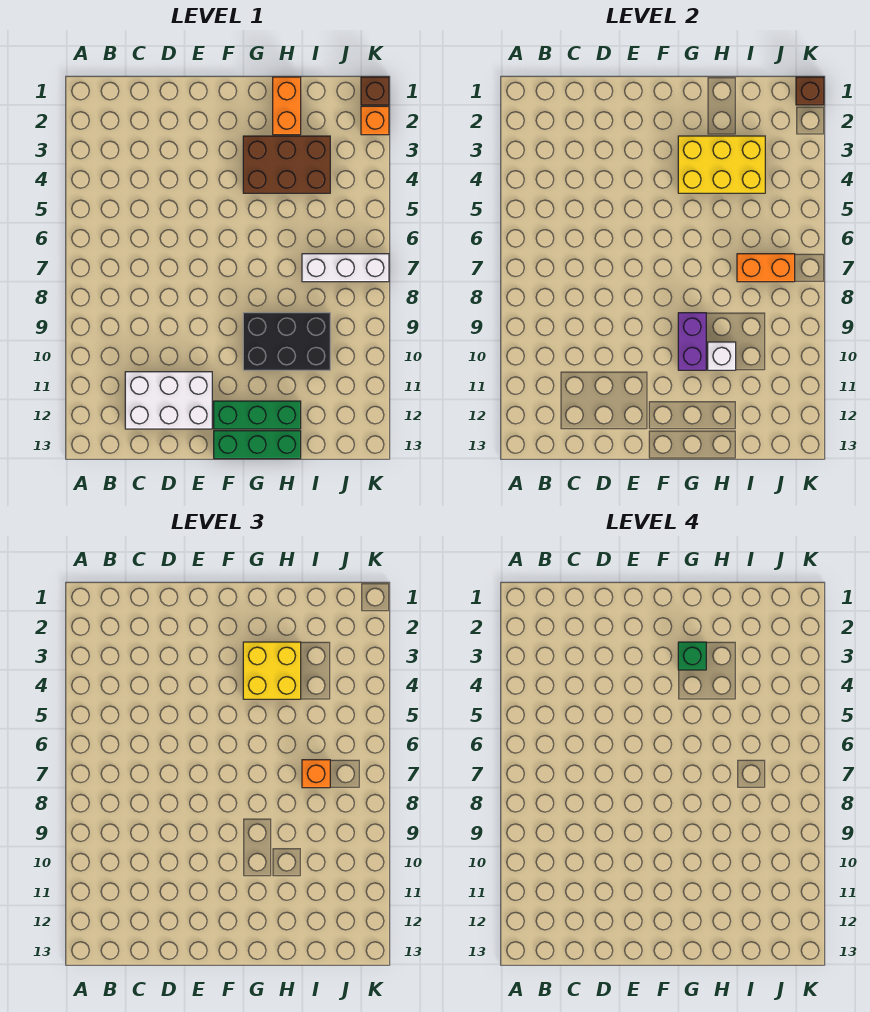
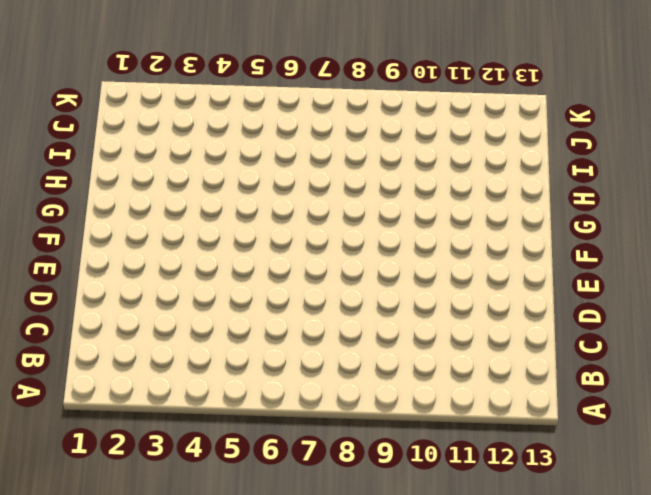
none -> white brick C11:E12 level 1
none -> green brick F12:H12 level 1
none -> green brick F13:H13 level 1

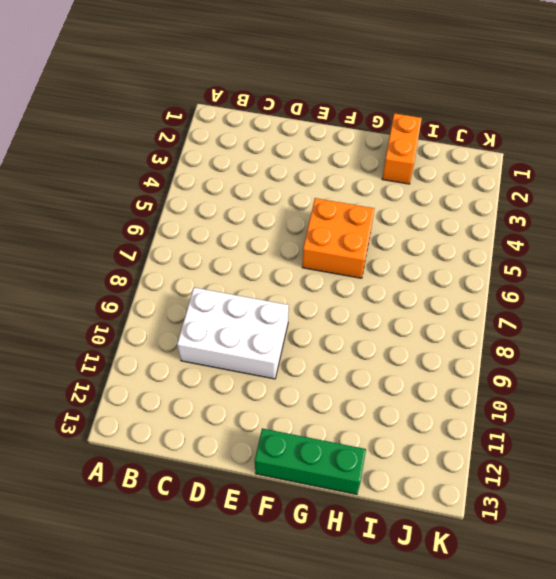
white brick C9:E10 level 1 -> white brick C11:E12 level 1
orange brick F5:G6 level 1 -> none
none -> green brick F12:H12 level 1
none -> brown brick G3:I4 level 1
none -> black brick G9:I10 level 1

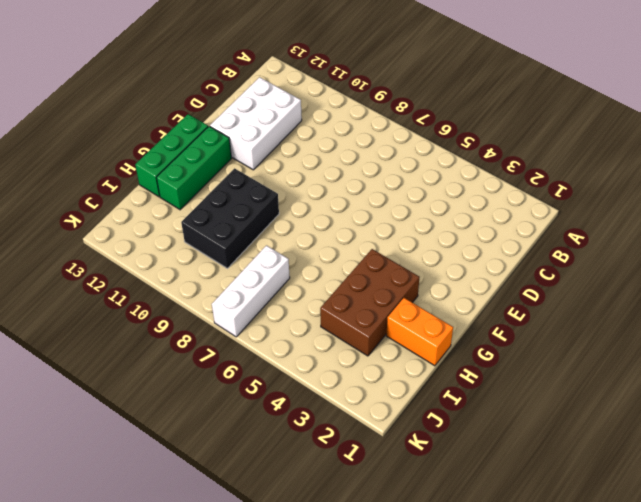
none -> brown brick K1 level 1
none -> orange brick K2 level 1
none -> yellow brick G3:I4 level 2

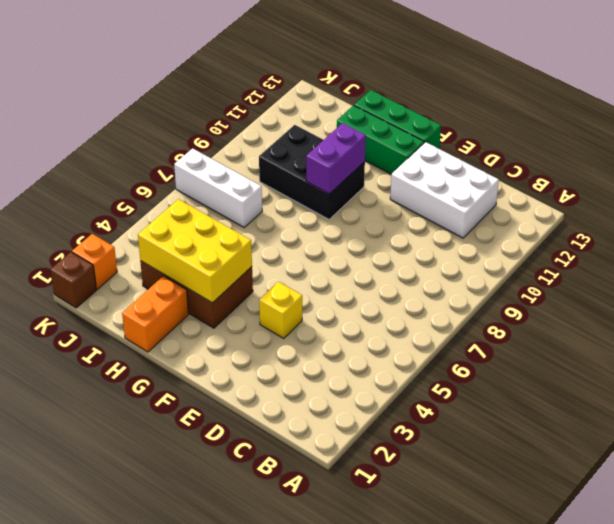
yellow brick E4 level 1 -> none
none -> white brick H10 level 2
none -> orange brick I7:J7 level 2
none -> brown brick K1 level 2

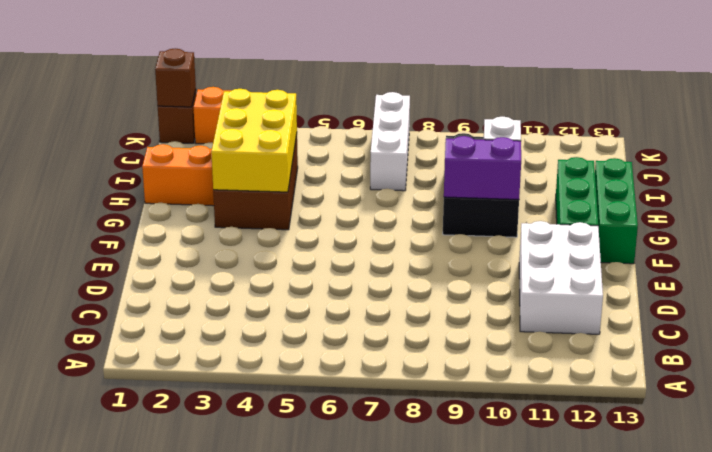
none -> orange brick I7:J7 level 2
none -> yellow brick G3:H4 level 3
none -> orange brick I7 level 3

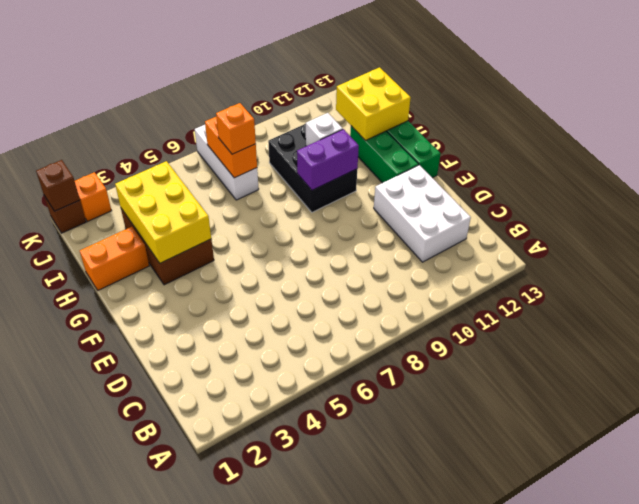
yellow brick H12:I13 level 2 -> yellow brick G3:H4 level 3
none -> green brick G3 level 4

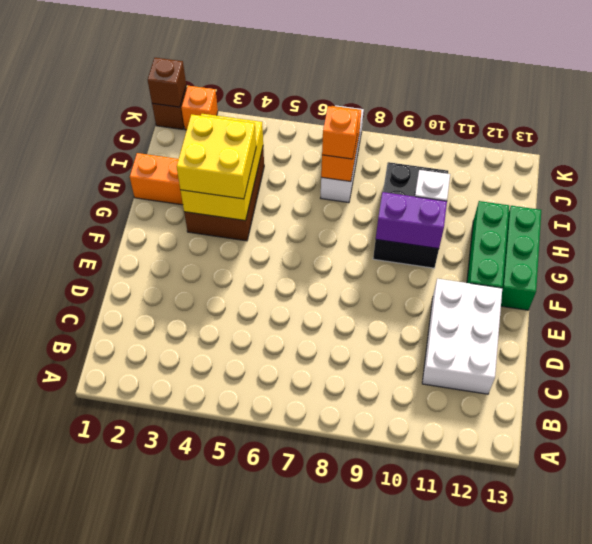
none -> green brick G3 level 4

